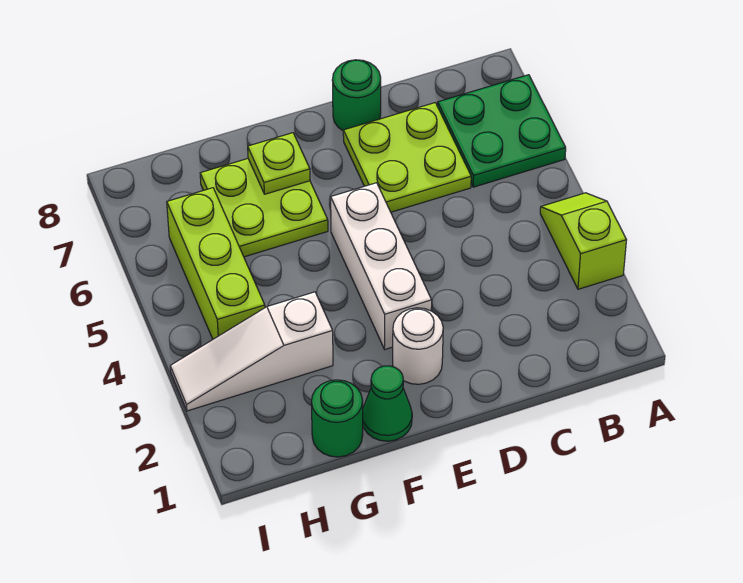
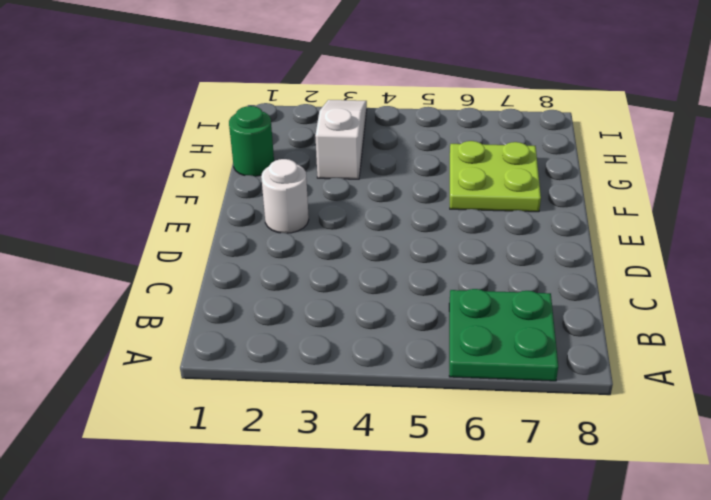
none -> lime slope A3:A4 level 1 top 3
none -> lime plate C6:D7 level 1
none -> green round brick D8 level 1

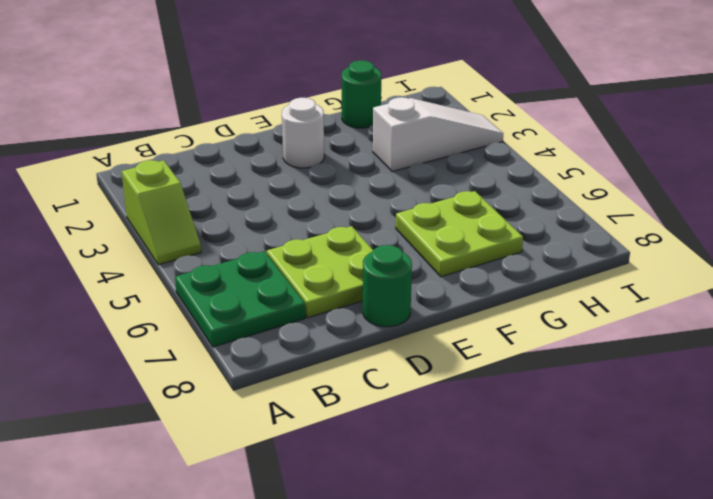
none -> white brick E3:E5 level 1
none -> green cone F1 level 1
none -> lime brick H4:H6 level 1

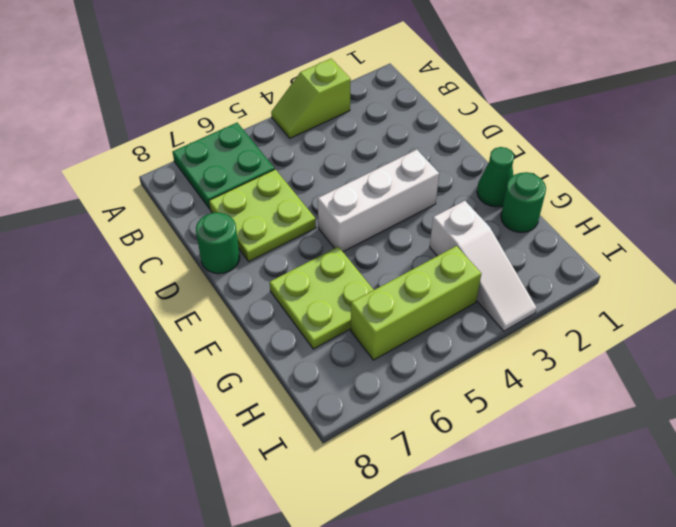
none -> white round brick E2 level 1
none -> lime plate F7 level 2

